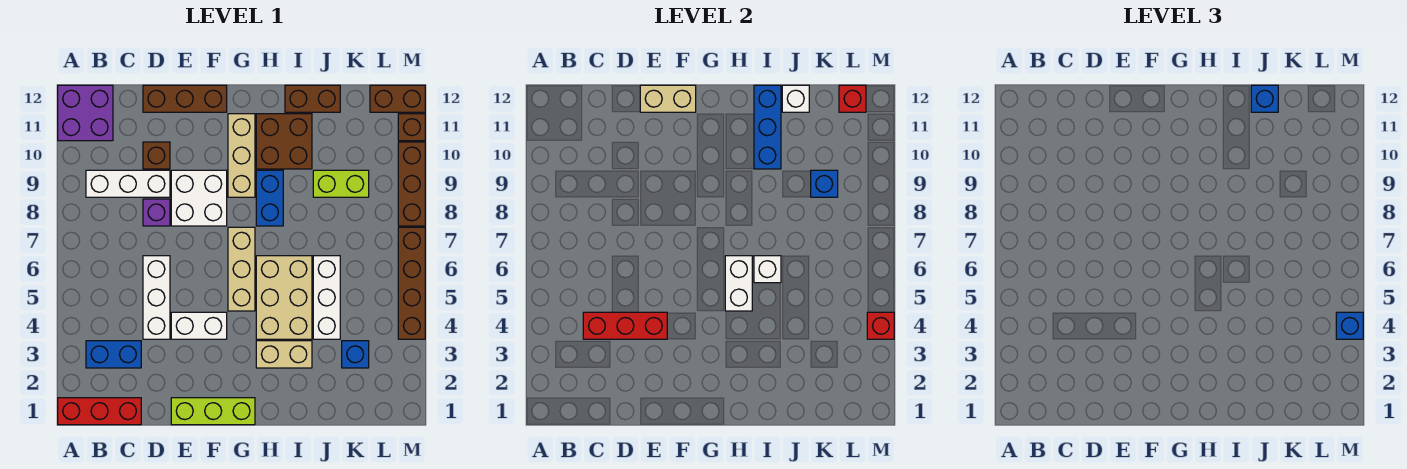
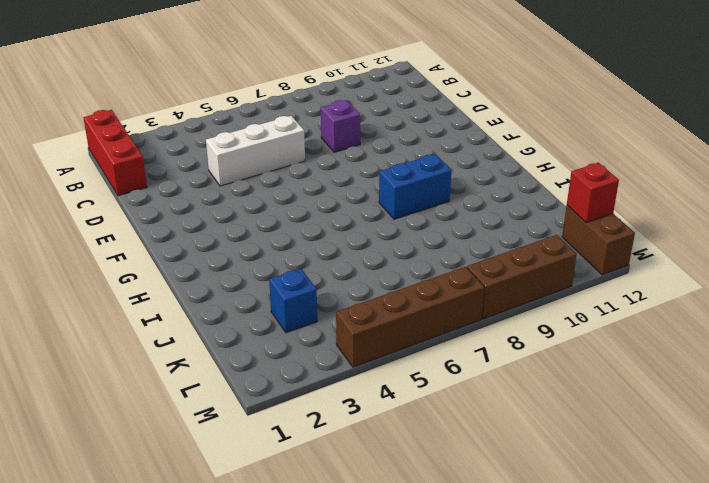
none -> purple brick A11:B12 level 1
none -> blue brick B3:C3 level 1
none -> white brick B9:D9 level 1
none -> brown brick D10 level 1

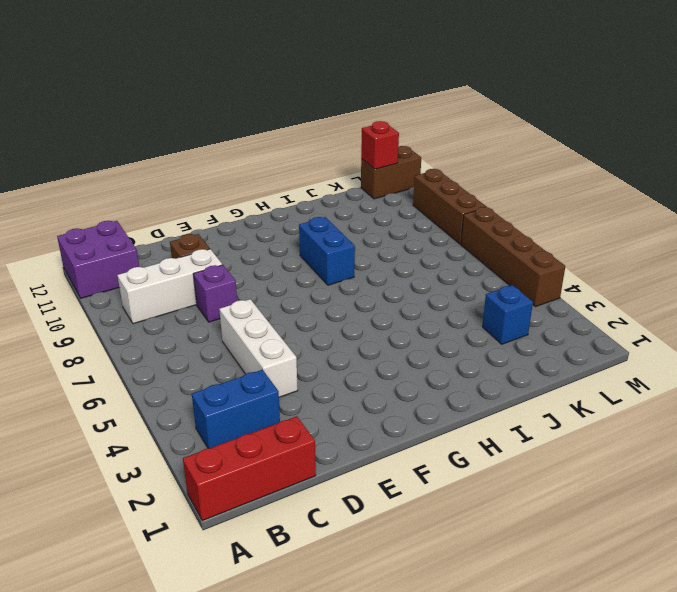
none -> brown brick D12:F12 level 1
none -> lime brick E1:G1 level 1
none -> white brick E4:F4 level 1
none -> white brick E8:F9 level 1

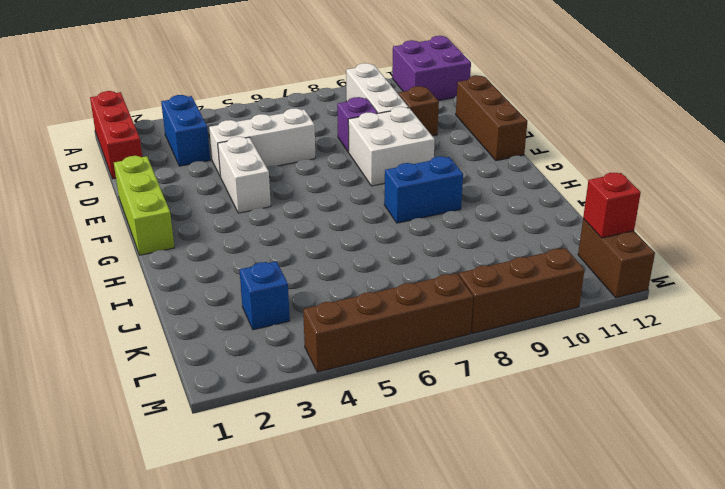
none -> tan brick G5:G7 level 1
none -> tan brick G9:G11 level 1
none -> tan brick H3:I3 level 1
none -> tan brick H4:I6 level 1

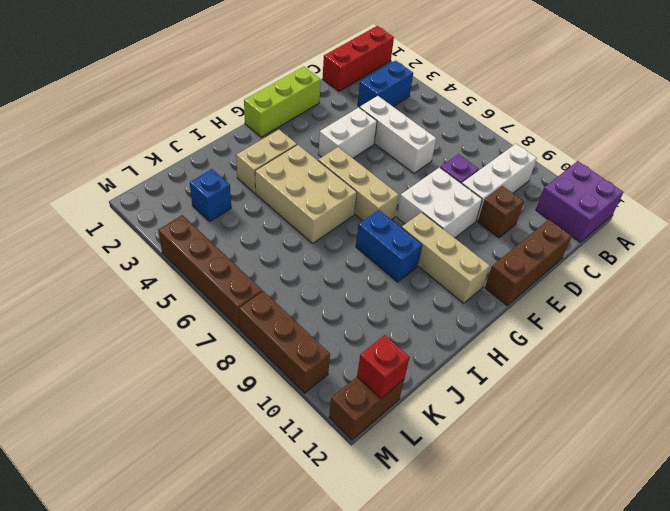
none -> brown brick H10:I11 level 1
none -> brown brick I12:J12 level 1
none -> white brick J4:J6 level 1
none -> lime brick J9:K9 level 1

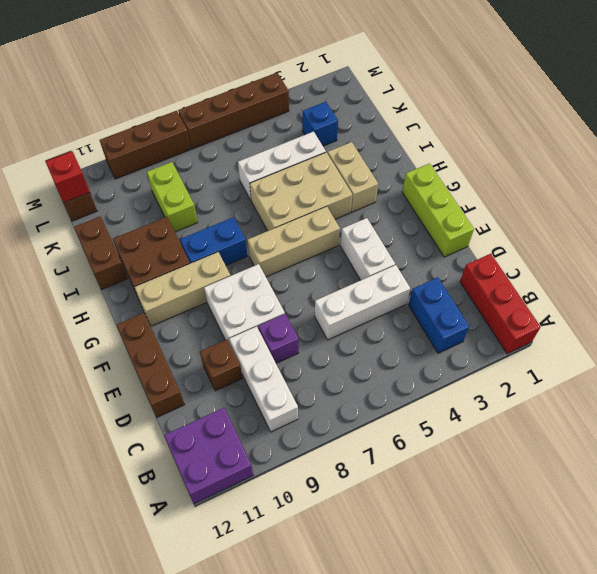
none -> brown brick M11 level 1
none -> red brick C4:E4 level 2
none -> tan brick E12:F12 level 2
none -> white brick H5:H6 level 2

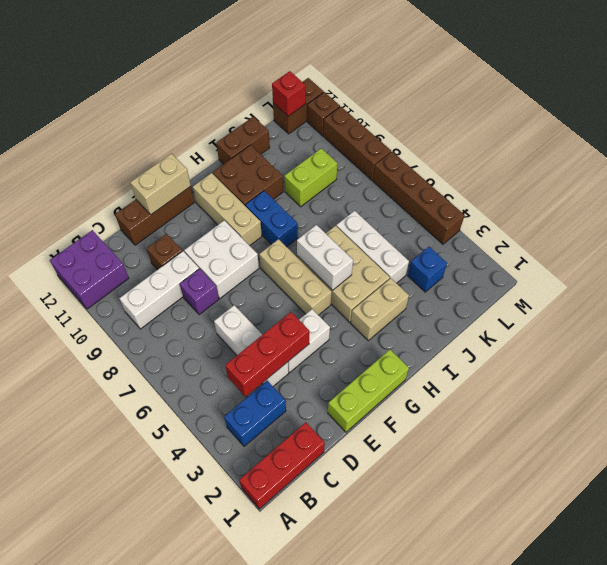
none -> white brick I6 level 2
none -> blue brick I10:I12 level 2
none -> white brick J12 level 2
none -> blue brick K9 level 2

